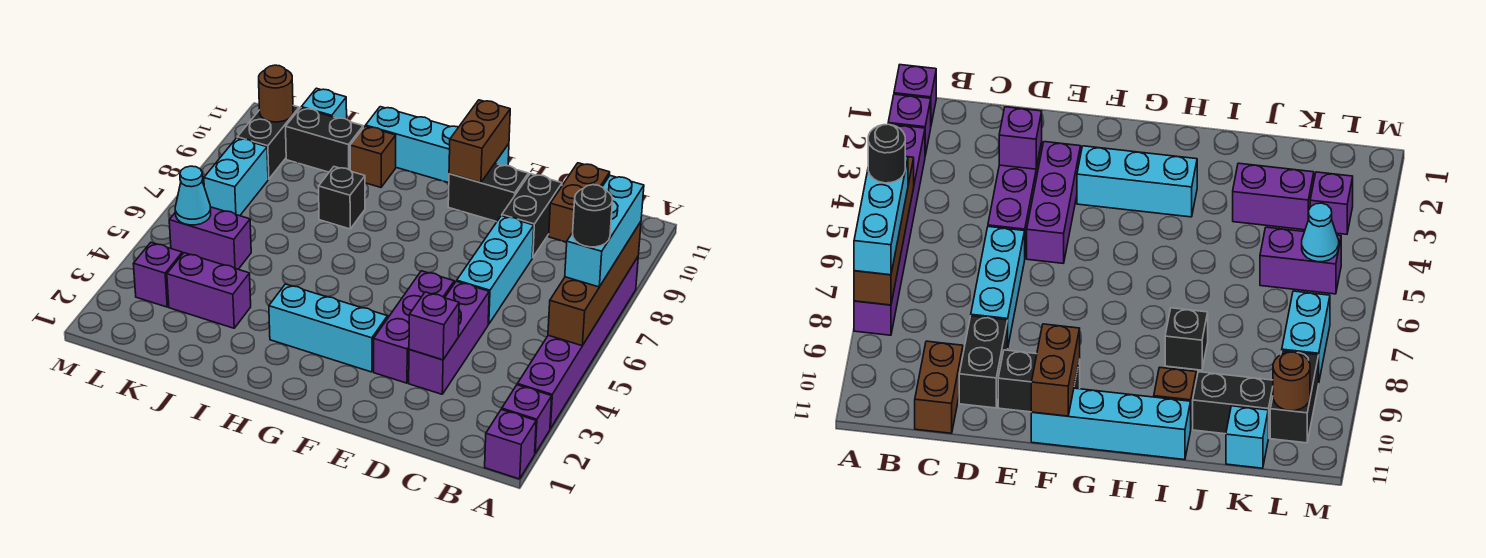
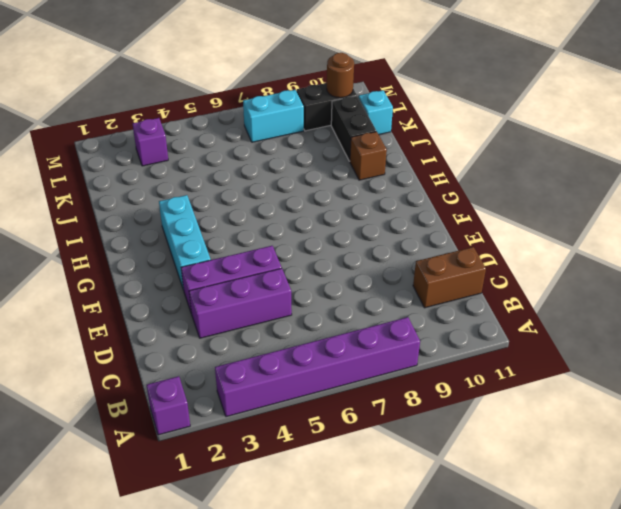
none -> purple brick A2 level 1
none -> cyan brick D6:D8 level 1
none -> black brick D9:D10 level 1

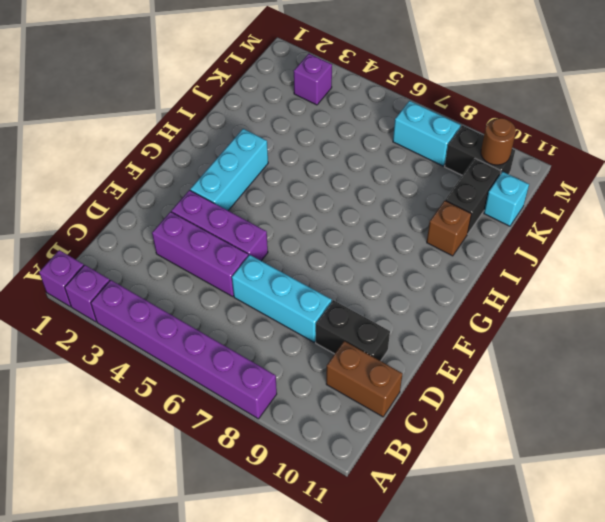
none -> black brick E10:F10 level 1
none -> cyan brick F11:I11 level 1
none -> black brick I8 level 1

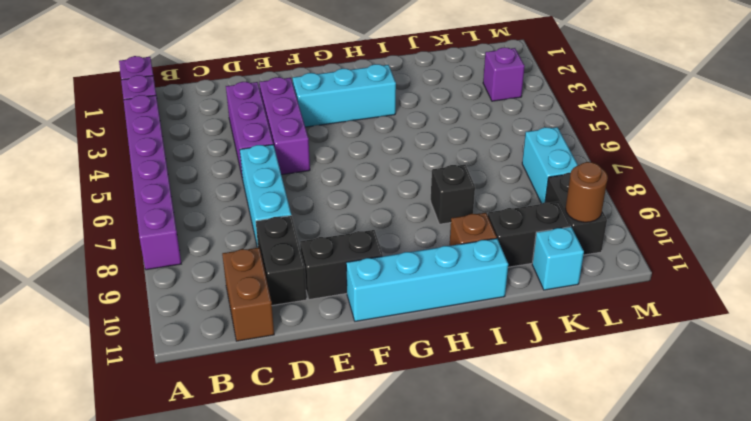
none -> purple brick J3:K3 level 1
none -> purple brick K5:L5 level 1
none -> brown brick A5:A8 level 2

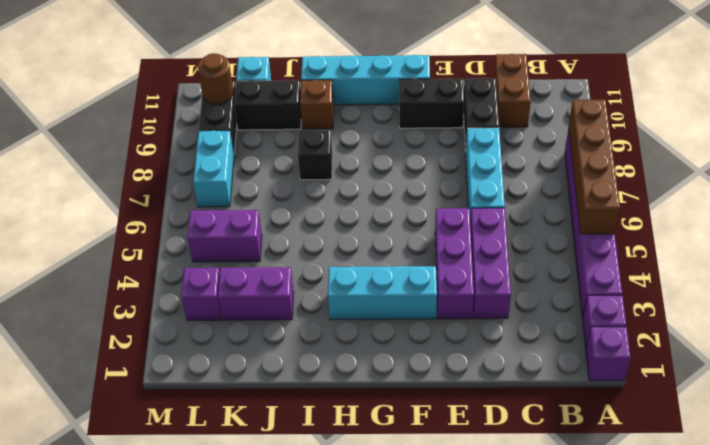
none -> purple brick D3 level 2
none -> brown brick F10:F11 level 2
none -> cyan cone L5 level 2

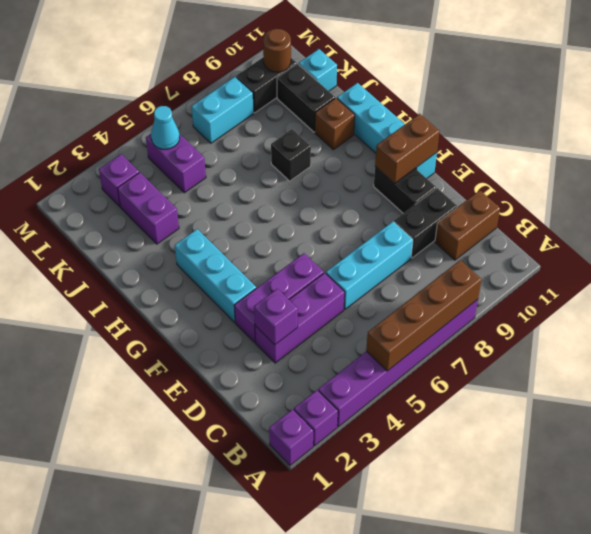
none -> cyan brick A6:A8 level 3
none -> black round brick A6 level 4

